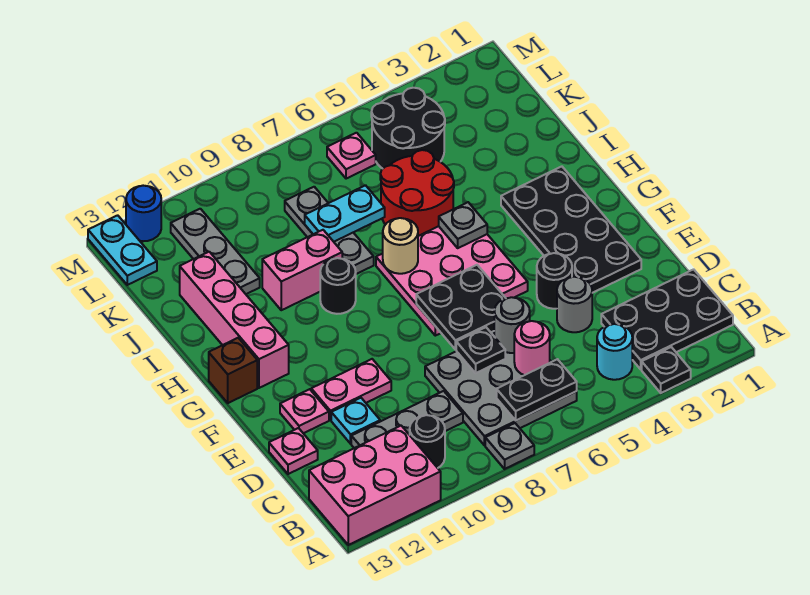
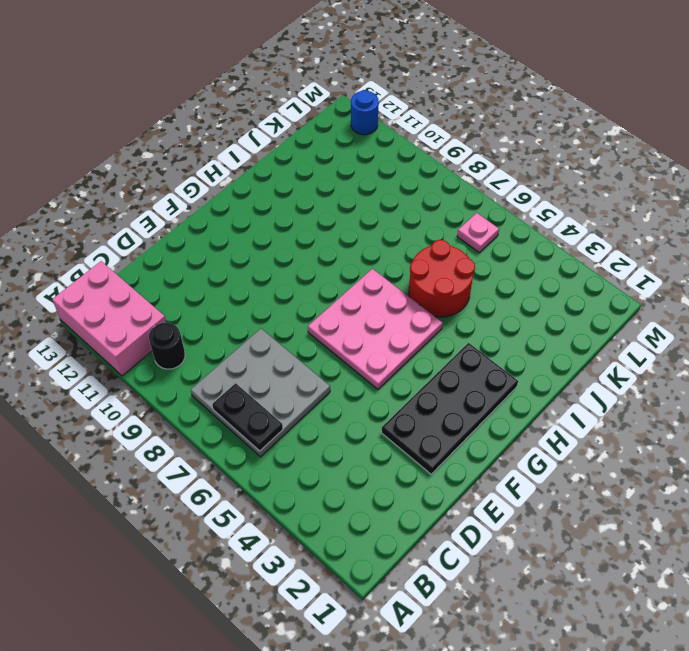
none -> black plate A3 level 1
none -> grey plate A8 level 1
none -> black plate B1:C3 level 1
none -> cyan round brick B4 level 1

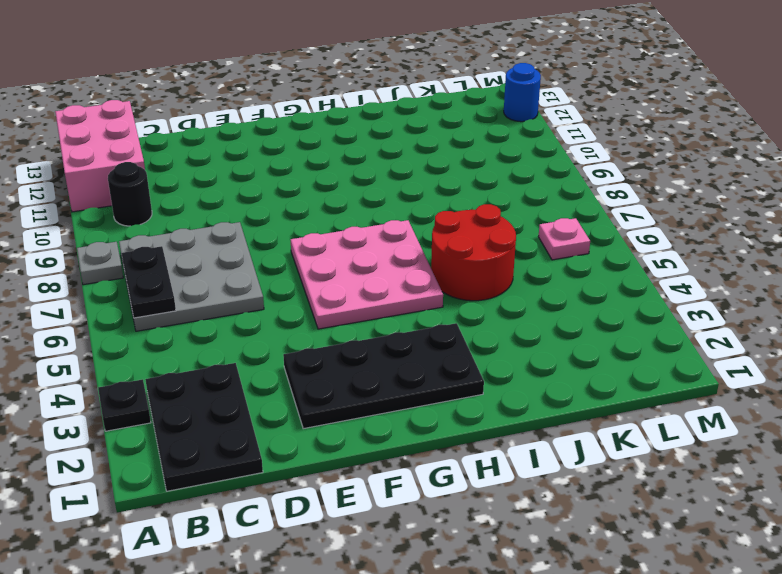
none -> cyan round brick B4 level 1
none -> grey plate C9:C11 level 1
none -> grey round brick D4 level 1
none -> cyan plate D11 level 1

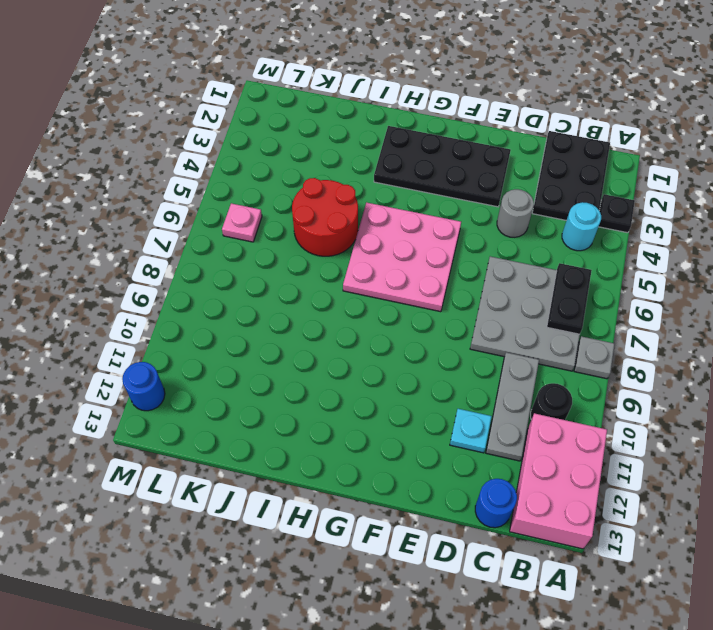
blue round brick C13 level 1 -> none
none -> pink plate D13 level 1
none -> black round brick E4 level 1
none -> pink plate E10:E11 level 1
none -> pink plate E12 level 1

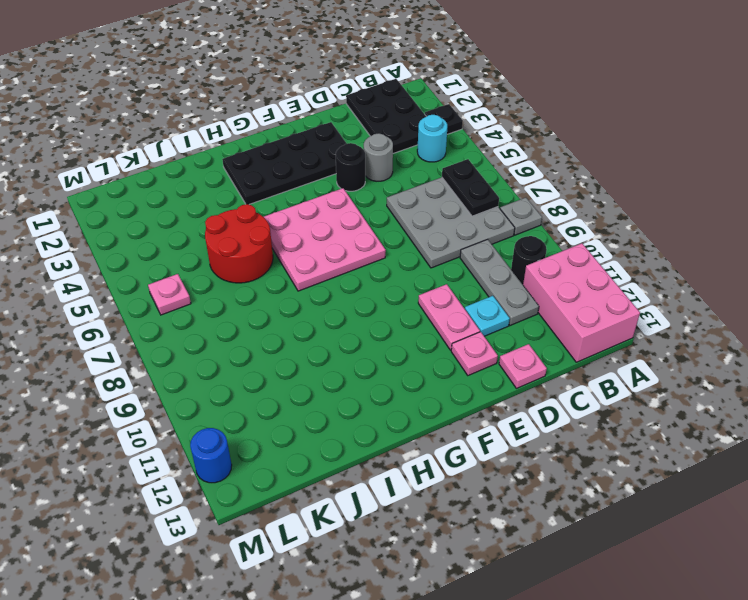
none -> pink brick G12:J12 level 1
none -> brown brick G13 level 1
none -> black round brick H9 level 1
none -> grey plate I8:K8 level 1

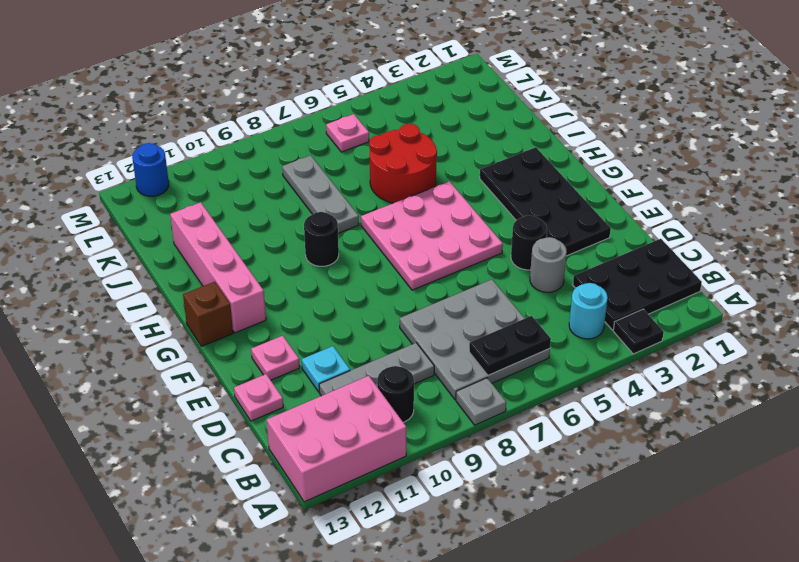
none -> pink plate E10:E11 level 1
none -> pink brick I9:I10 level 1
none -> grey plate J11:L11 level 1
none -> black round brick K4:L5 level 1

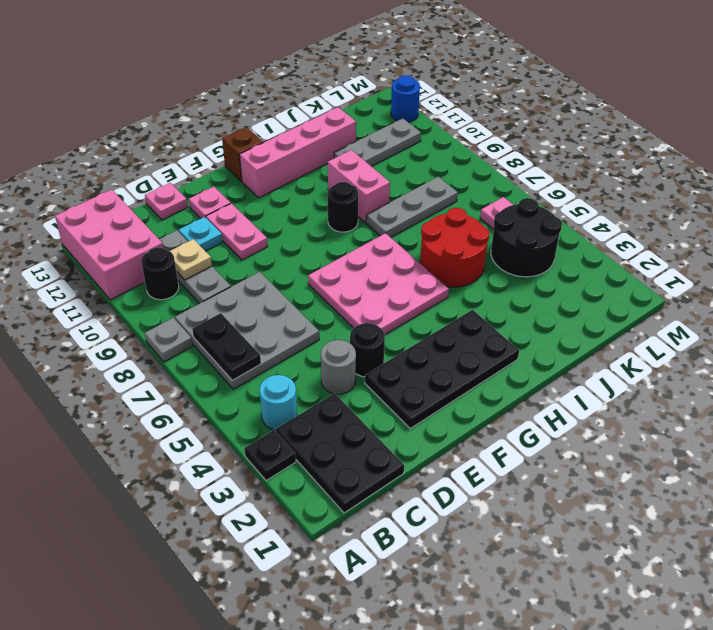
tan plate C10 level 2 -> none
none -> cyan plate L13:M13 level 1
none -> pink round brick C6 level 2
none -> grey round brick D6 level 2
none -> black plate D7 level 2

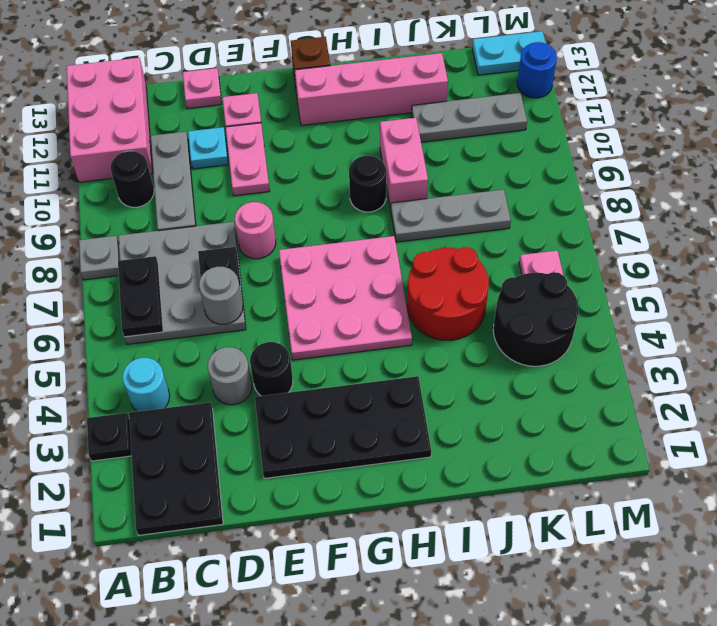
pink round brick E8 level 1 -> pink round brick C6 level 2
none -> black plate E6:F7 level 2
none -> grey plate H5 level 2
none -> tan round brick H7 level 2
none -> cyan plate J7:J8 level 2

